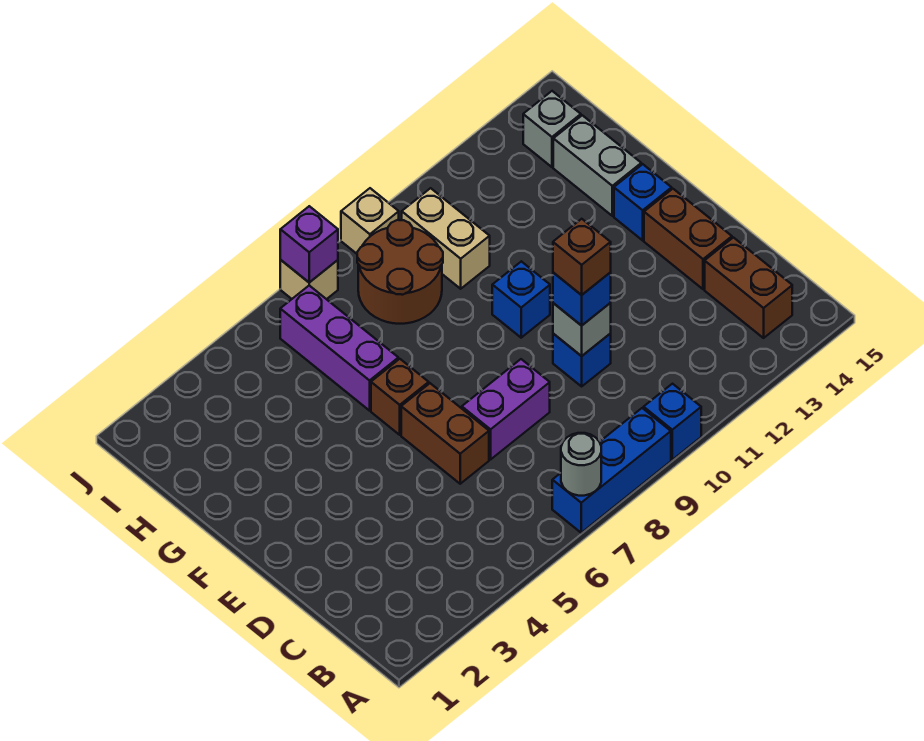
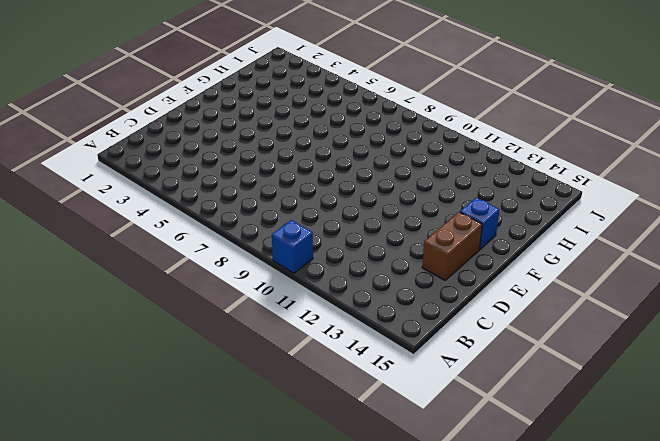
none -> blue brick A7:A9 level 1
none -> brown brick B14:C14 level 1
none -> brown brick D6:E6 level 1

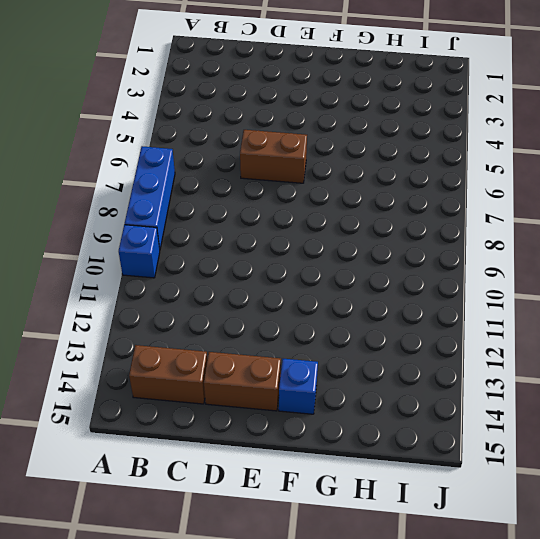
none -> purple brick D7:D8 level 1
none -> blue brick D10 level 1
none -> brown brick F6 level 1

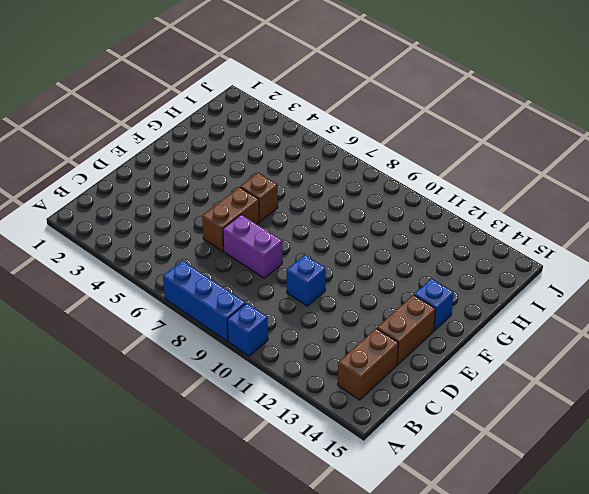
none -> blue brick F10 level 1
none -> purple brick G6:I6 level 1
none -> grey brick G14:H14 level 1

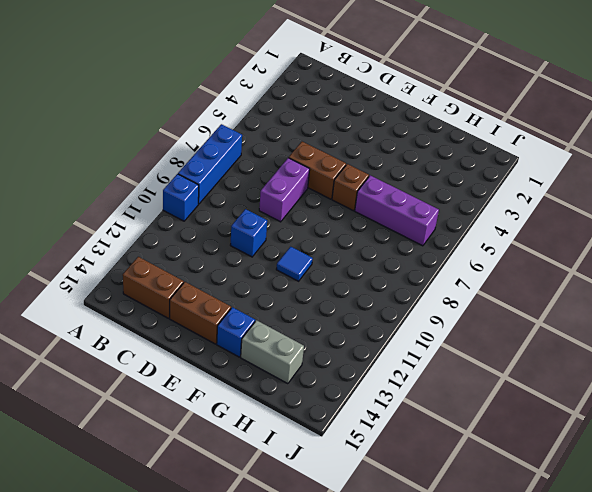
blue tile F10 level 1 -> blue brick F10 level 1
none -> brown round brick H8:I9 level 1
none -> tan brick H10:I10 level 1
none -> grey brick I14 level 1

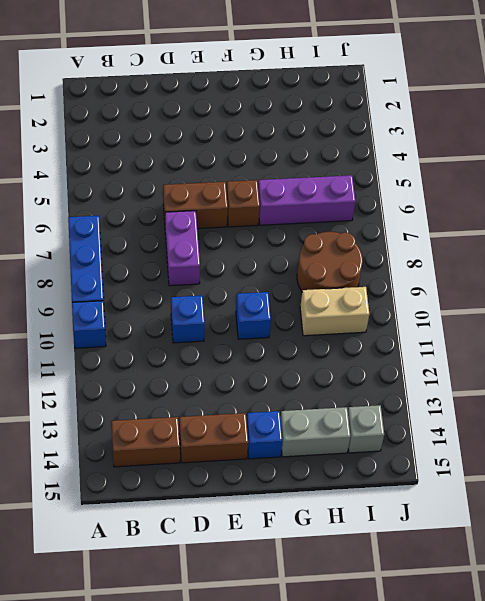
none -> tan brick J7 level 1
none -> tan brick J9 level 1
none -> grey round brick A7 level 2

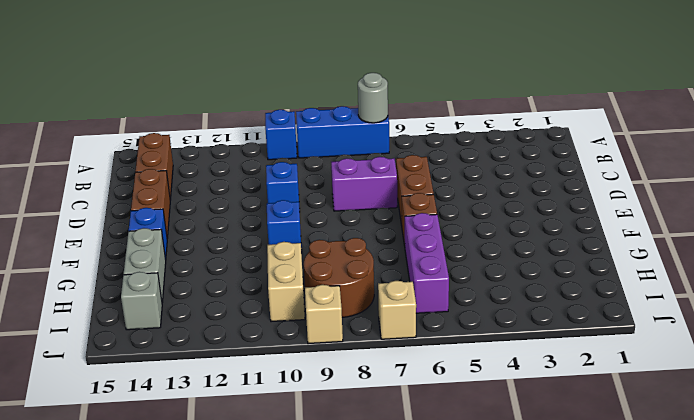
none -> grey brick D10 level 2
none -> purple brick J7 level 2
none -> blue brick D10 level 3

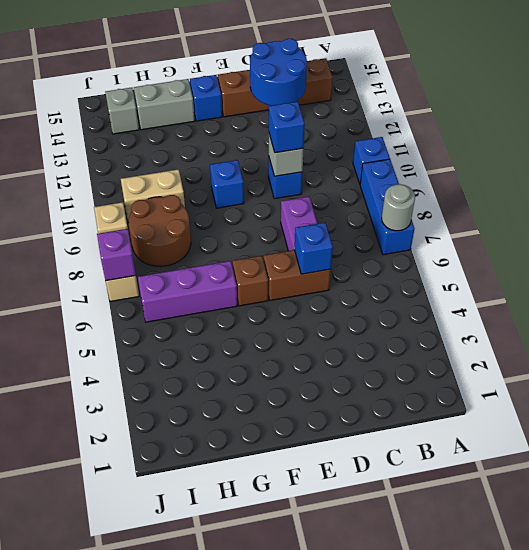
blue round brick C13:D14 level 2 -> none
blue brick D6 level 2 -> none
none -> brown brick D10 level 4

